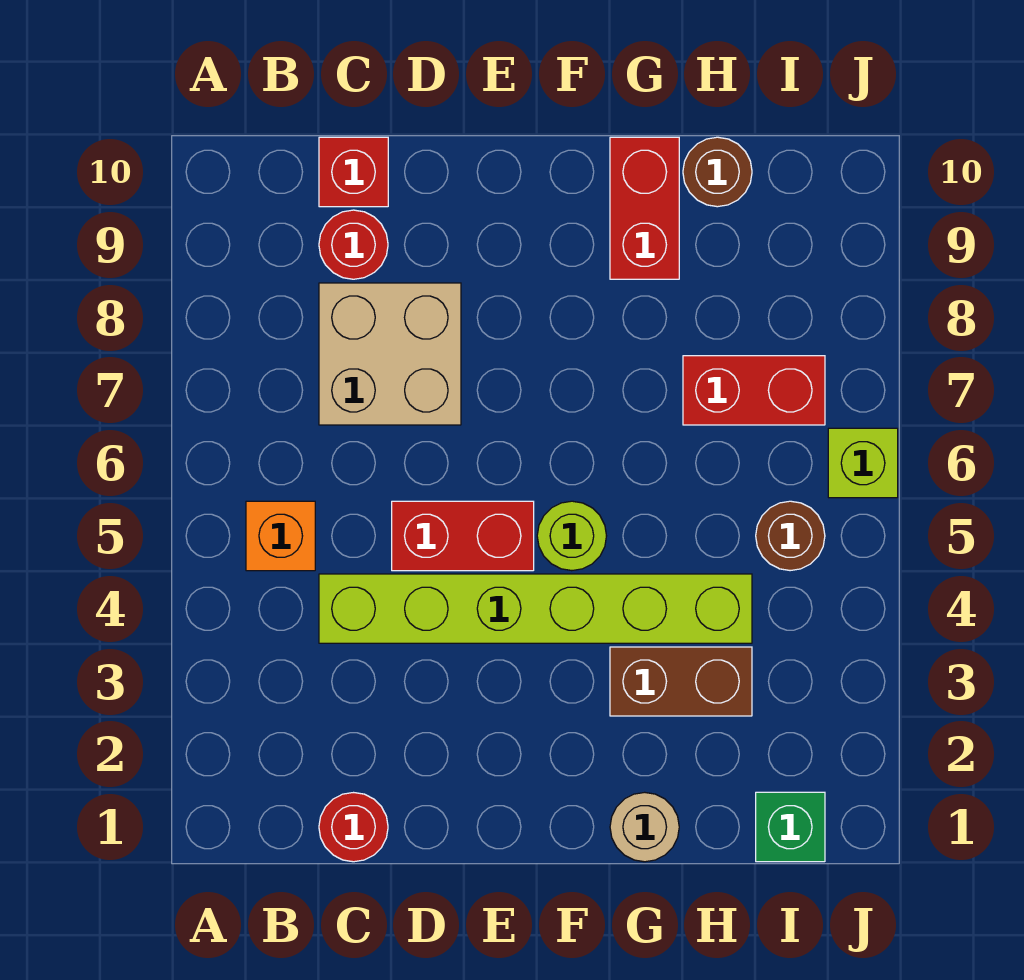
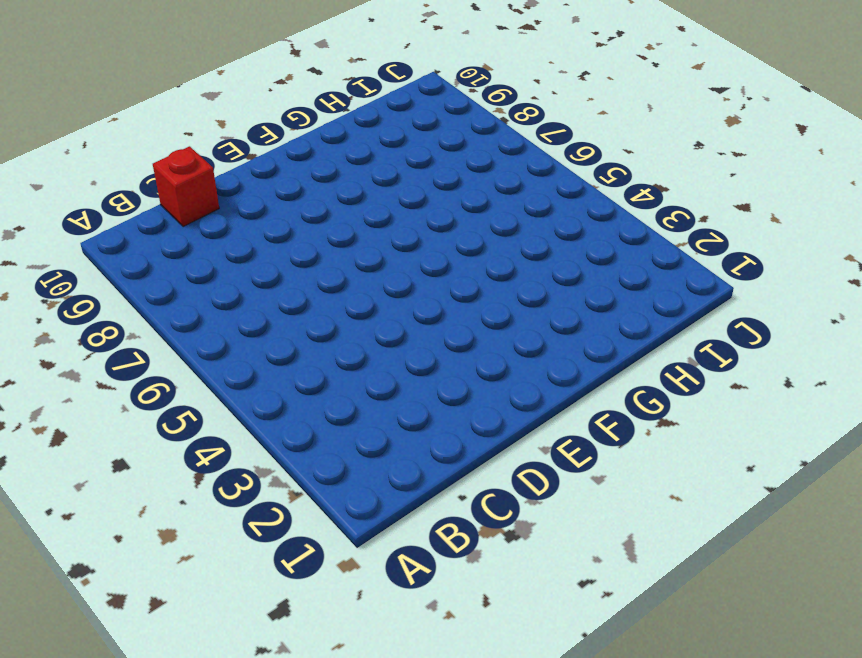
none -> orange brick B5 level 1
none -> red round brick C1 level 1
none -> lime brick C4:H4 level 1

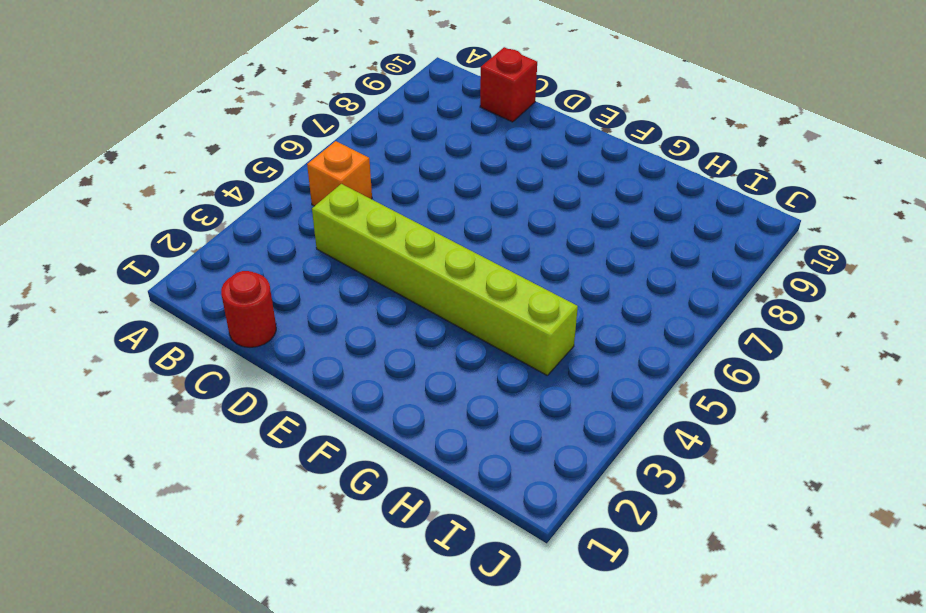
none -> tan brick C7:D8 level 1
none -> red round brick C9 level 1
none -> red brick D5:E5 level 1

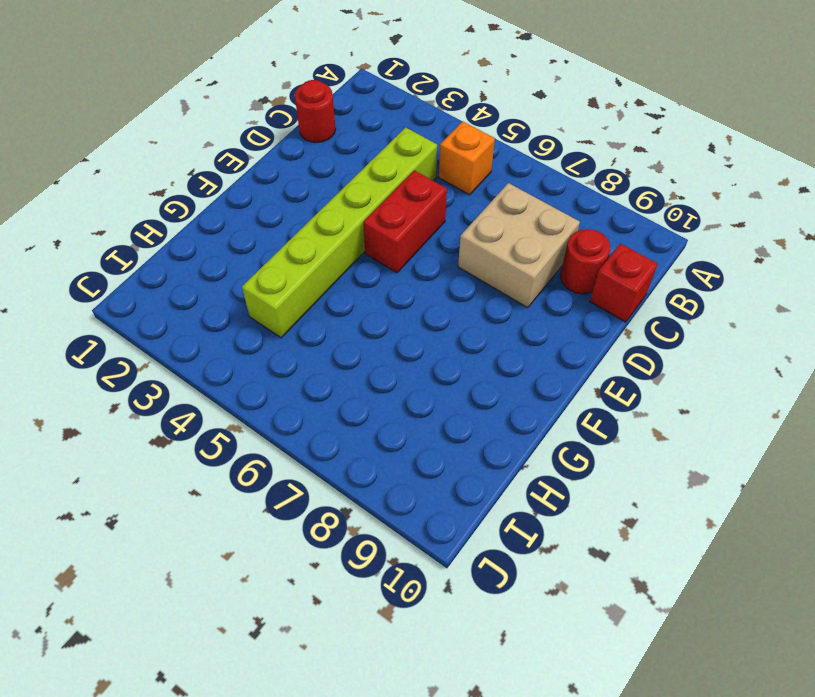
none -> lime round brick F5 level 1
none -> tan round brick G1 level 1
none -> brown brick G3:H3 level 1

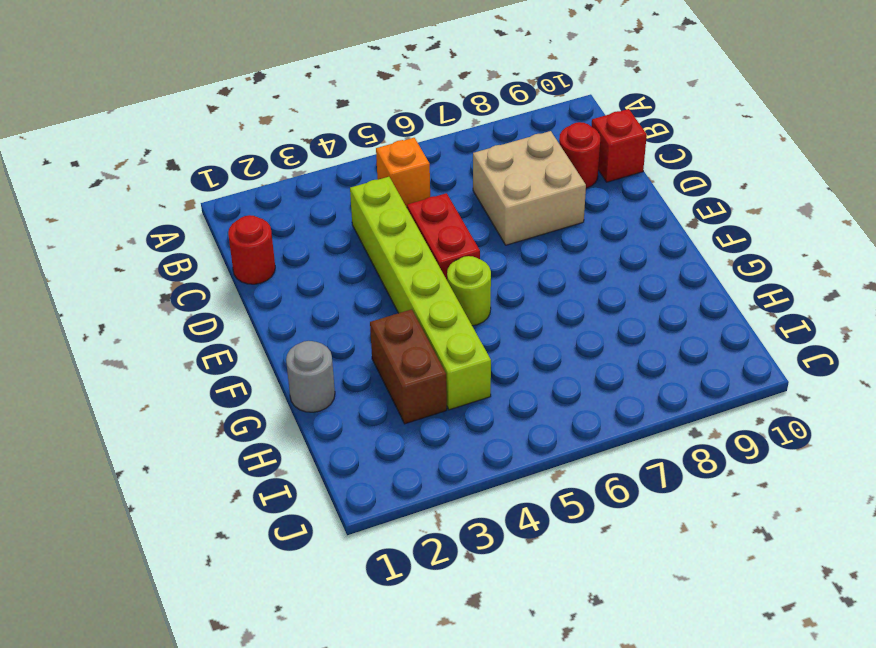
grey round brick G1 level 1 -> tan round brick G1 level 1
none -> red brick G9:G10 level 1
none -> red brick H7:I7 level 1
none -> brown round brick H10 level 1

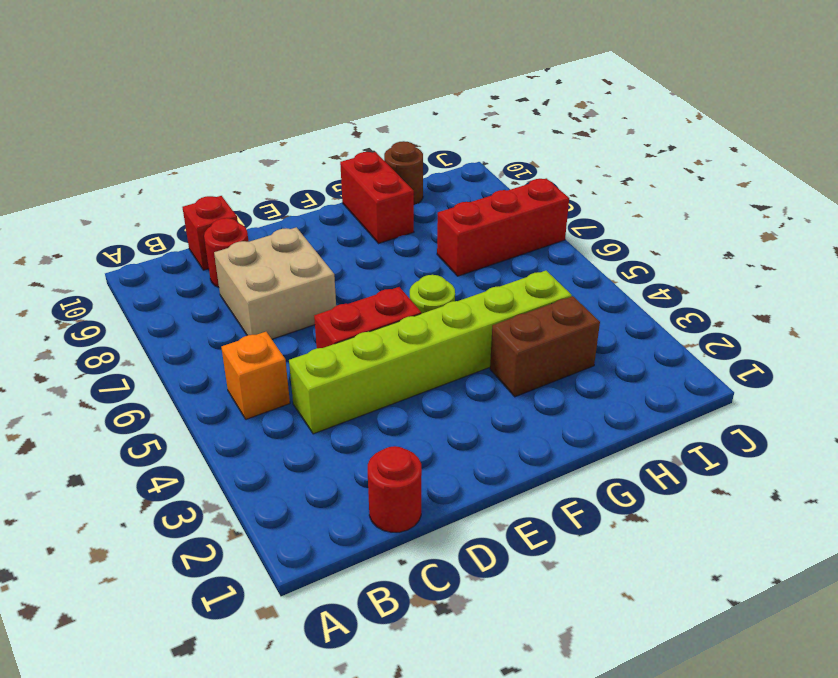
red brick H7:J7 level 1 -> red brick H7:I7 level 1
none -> tan round brick G1 level 1
none -> green brick I1 level 1
none -> brown round brick I5 level 1

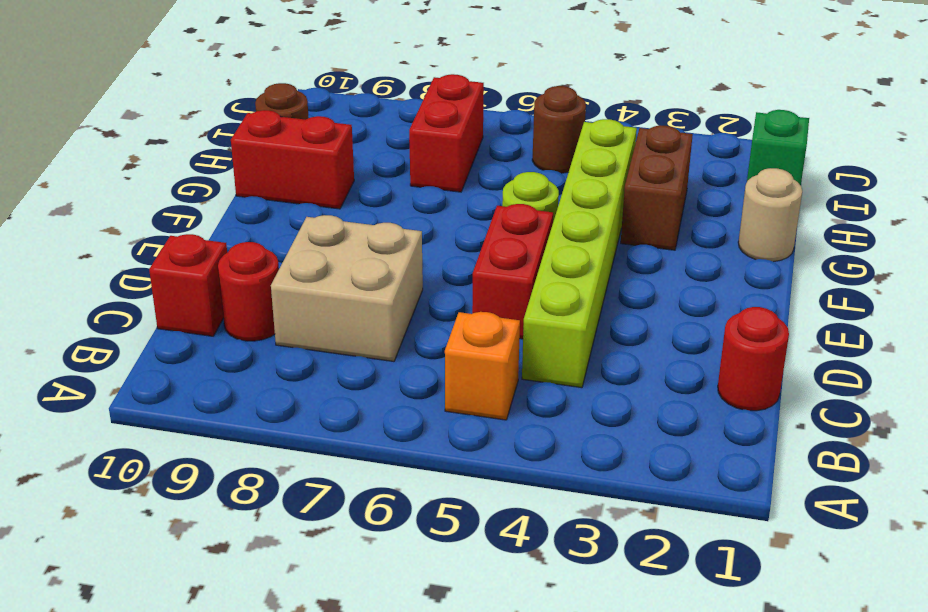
none -> lime brick J6 level 1

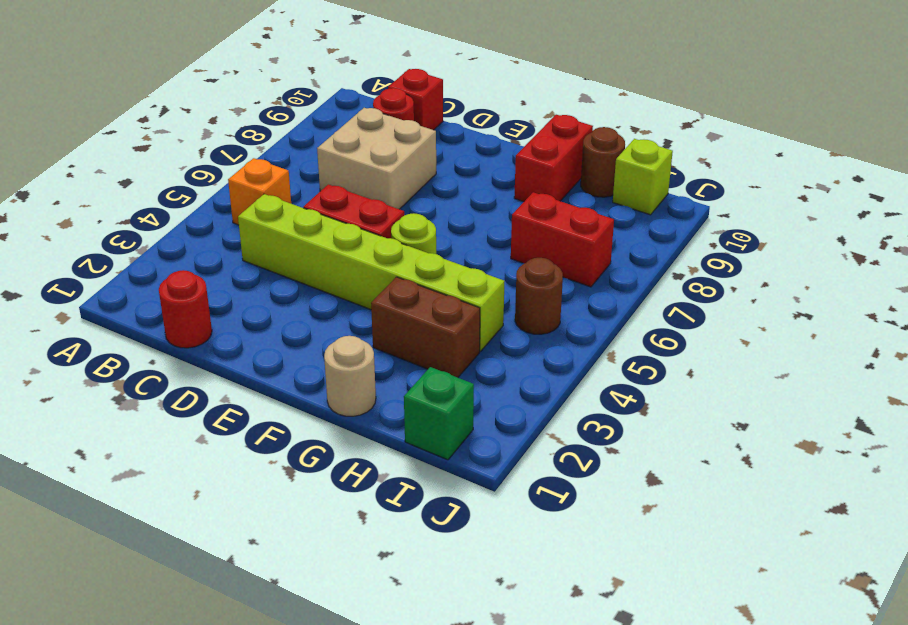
lime brick I10 level 1 -> lime brick J6 level 1

